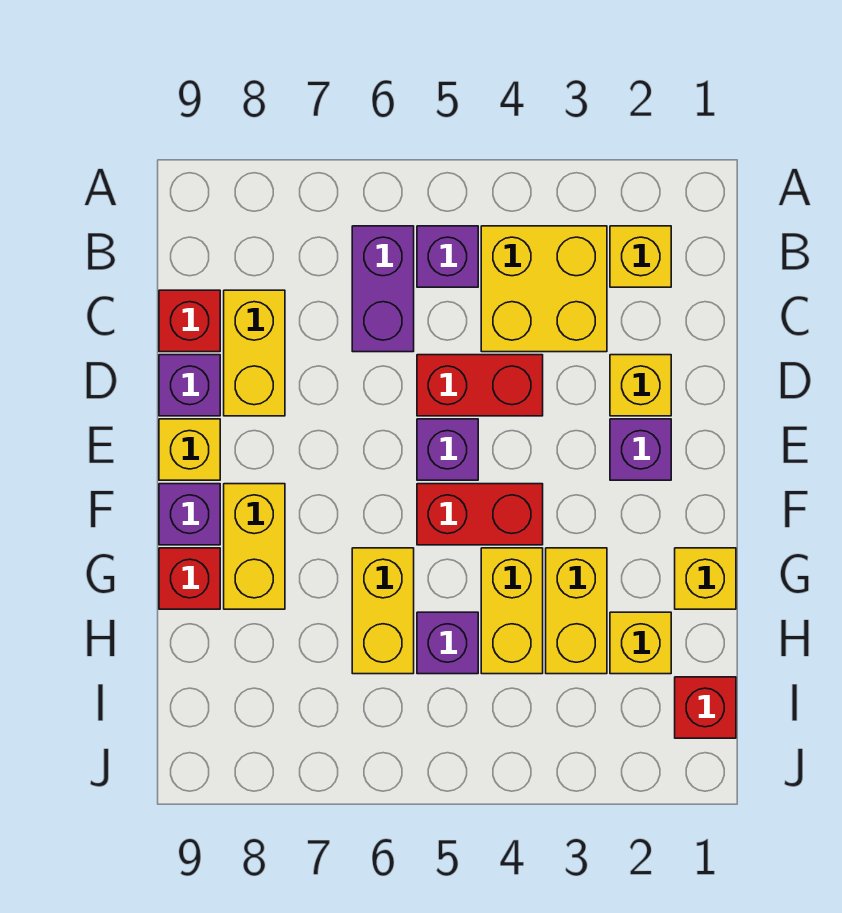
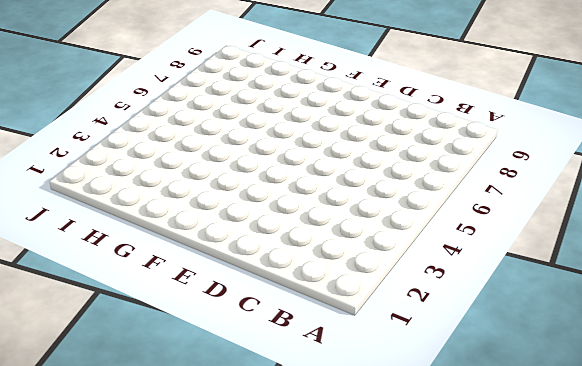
none -> yellow brick B2 level 1
none -> yellow brick B3:C4 level 1
none -> purple brick B5 level 1

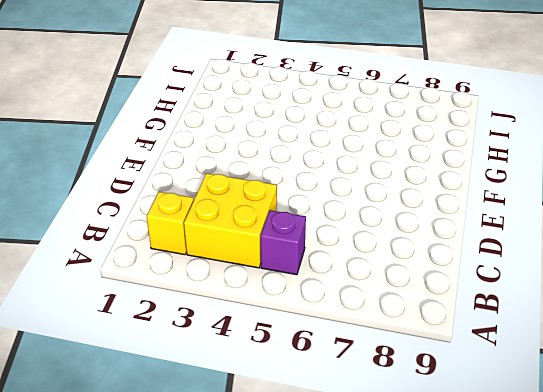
none -> purple brick B6:C6 level 1
none -> yellow brick C8:D8 level 1
none -> red brick C9 level 1

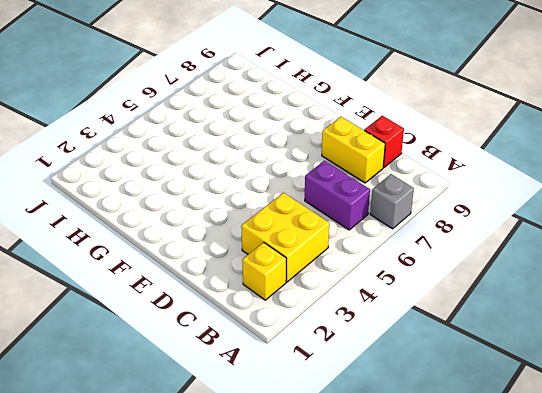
grey brick A7 level 1 -> none
none -> purple brick B5 level 1
none -> yellow brick D2 level 1
none -> red brick D4:D5 level 1

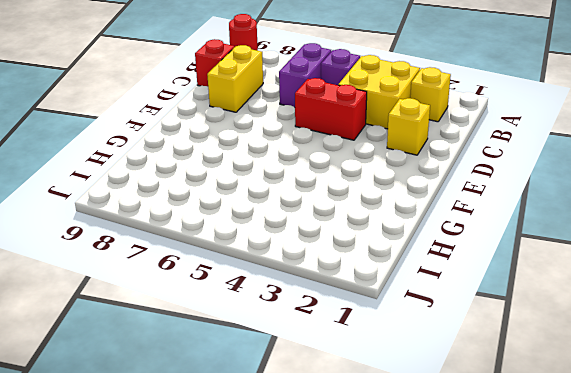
red round brick A9 level 1 -> none
none -> purple brick D9 level 1
none -> purple brick E2 level 1
none -> purple brick E5 level 1

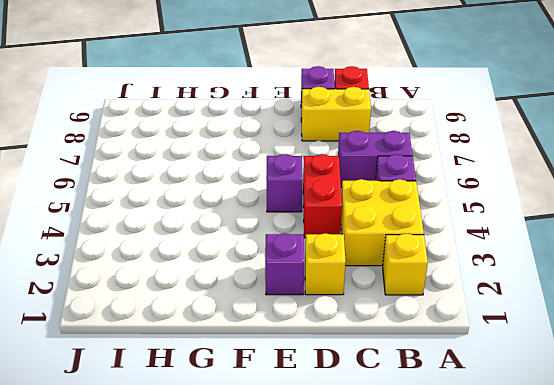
none -> yellow brick E9 level 1
none -> red brick F4:F5 level 1
none -> yellow brick F8:G8 level 1

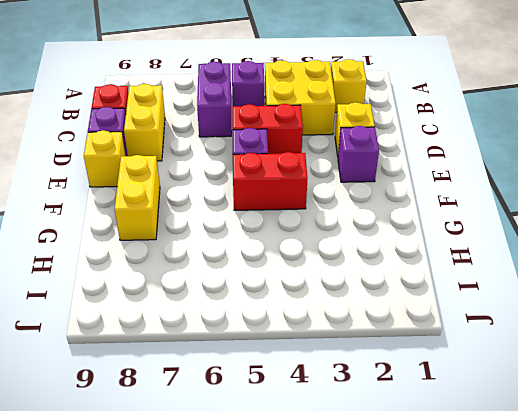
none -> purple brick F9 level 1
none -> yellow brick G1 level 1
none -> yellow brick G3:H3 level 1

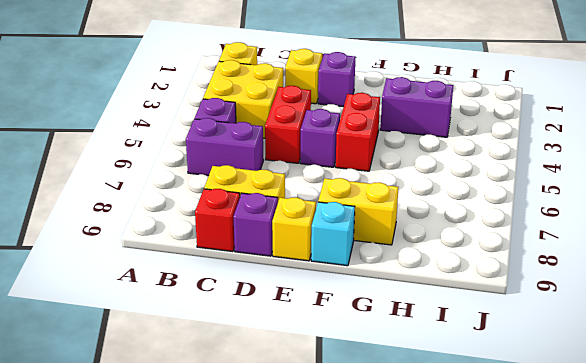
cyan brick F9 level 1 -> purple brick F9 level 1
purple brick G3:H3 level 1 -> yellow brick G3:H3 level 1
none -> yellow brick G1 level 1
none -> yellow brick G4:H4 level 1
none -> yellow brick G6:H6 level 1

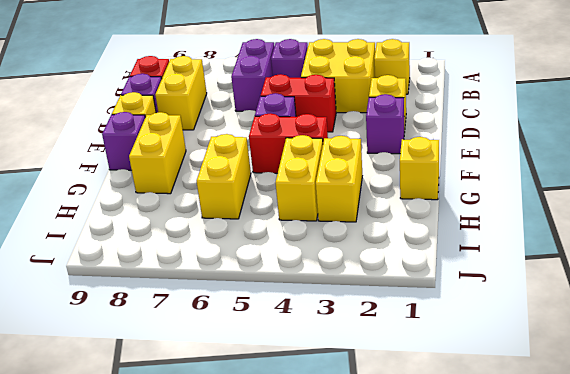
none -> red brick G9 level 1
none -> yellow brick H2 level 1
none -> purple brick H5 level 1

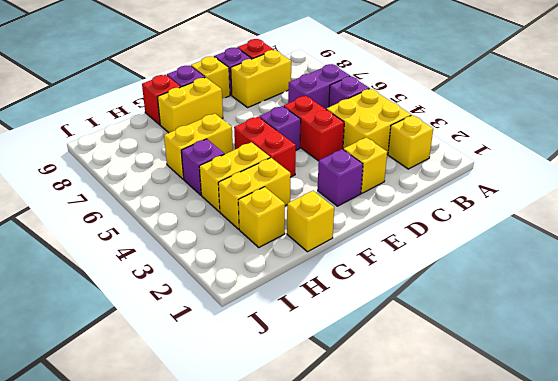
none -> red brick I1 level 1

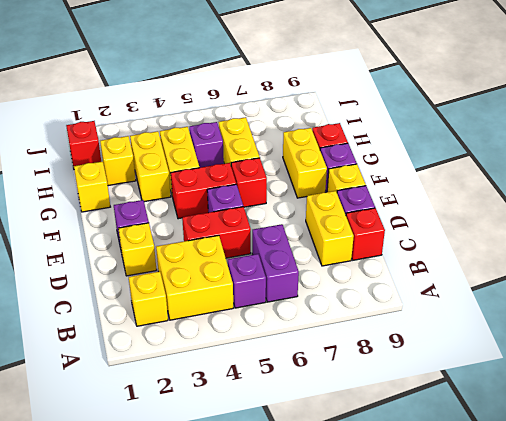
red brick F6 level 1 -> none

